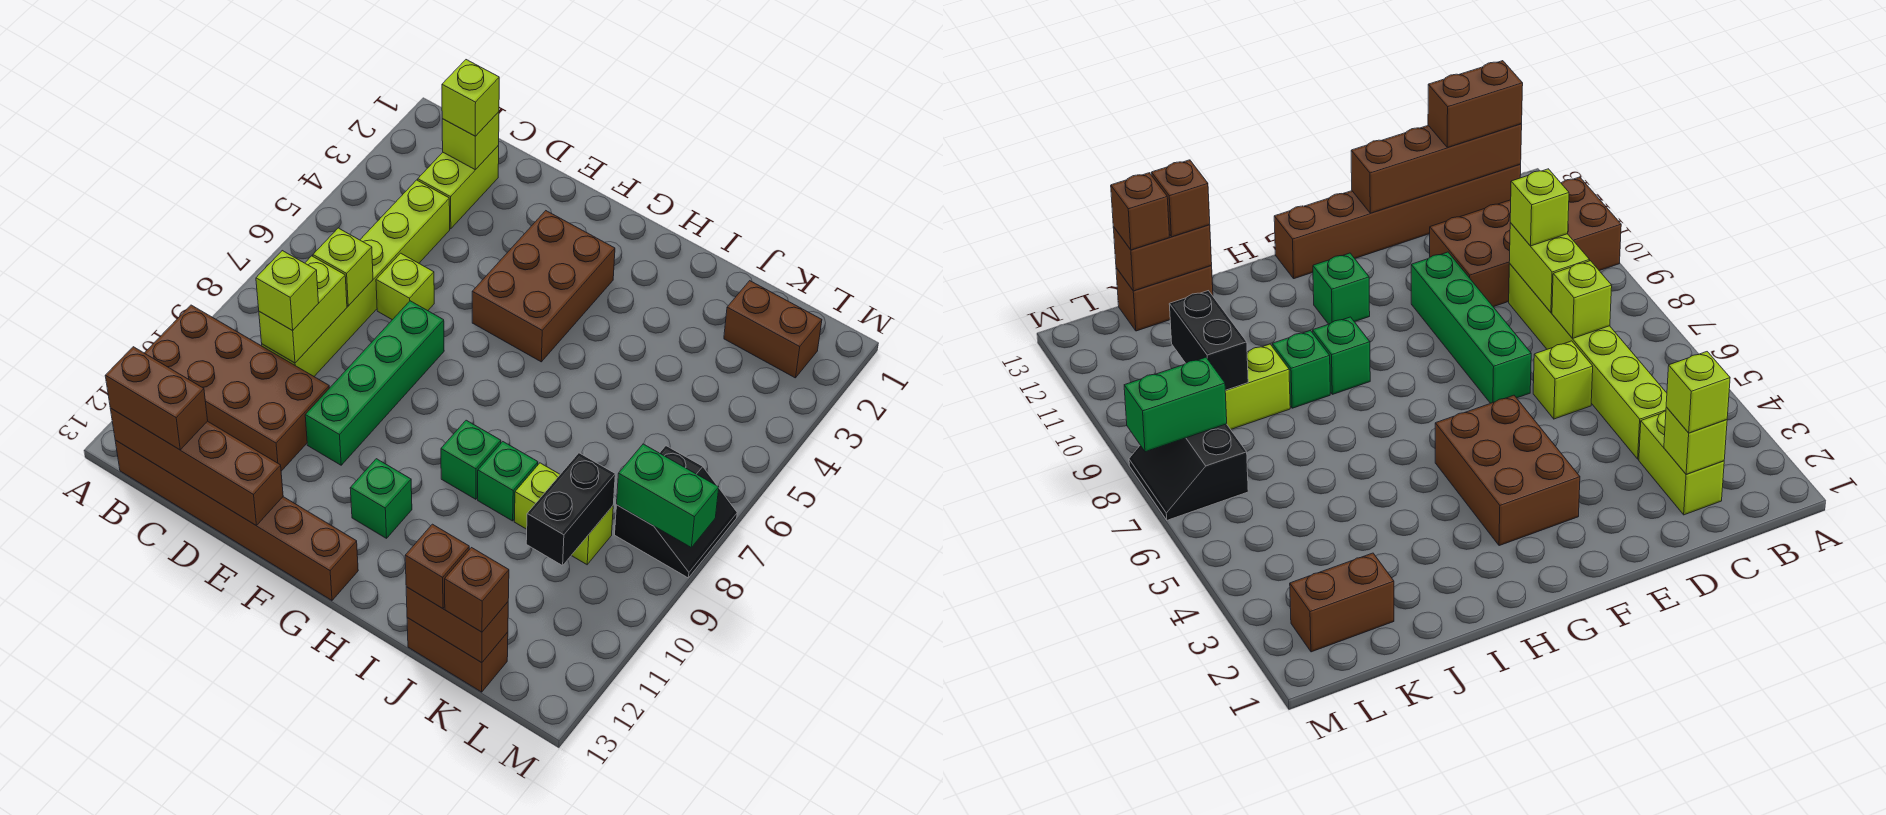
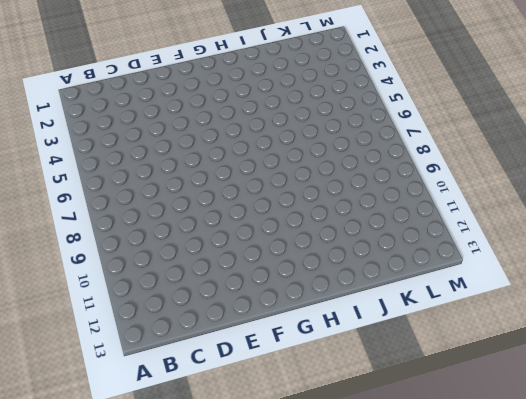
none -> brown brick A10:D11 level 1
none -> brown brick B13:G13 level 1
none -> lime brick C2:C3 level 1

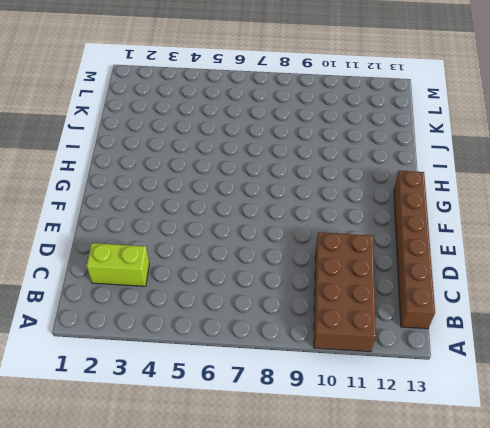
none -> lime brick C4:C9 level 1
none -> lime brick D6 level 1
none -> green brick E7:E10 level 1

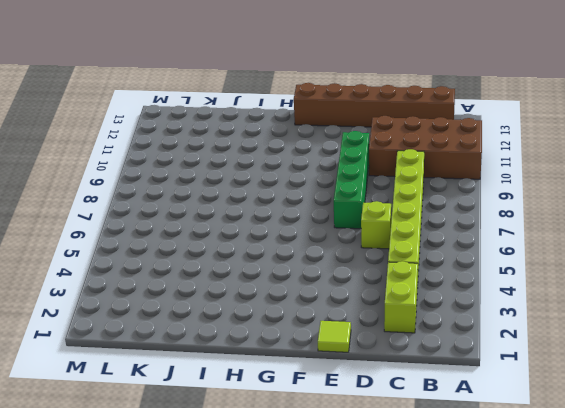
lime tile E1 level 1 -> none
none -> brown brick F3:G5 level 1
none -> green brick G11 level 1
none -> green brick H9 level 1

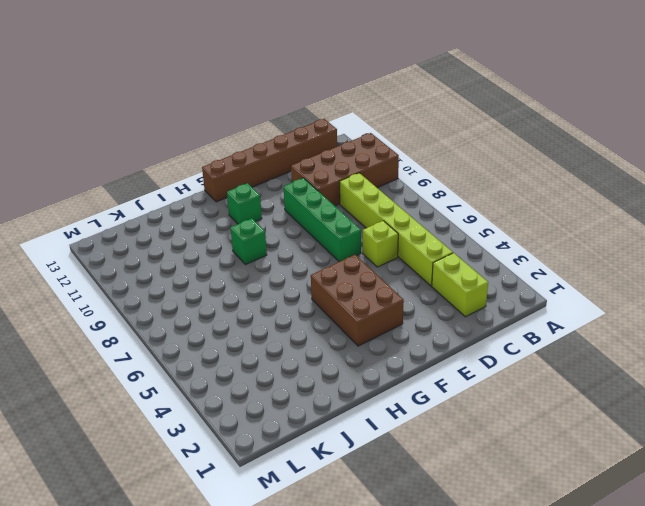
none -> green brick I9 level 1
none -> lime brick J9:K9 level 1
none -> brown brick J13:K13 level 1

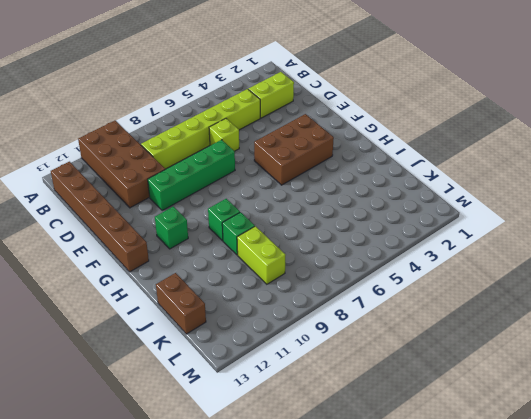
none -> brown brick K2:L2 level 1
none -> black slope L7:M8 level 1 top L
none -> brown brick B13:E13 level 2

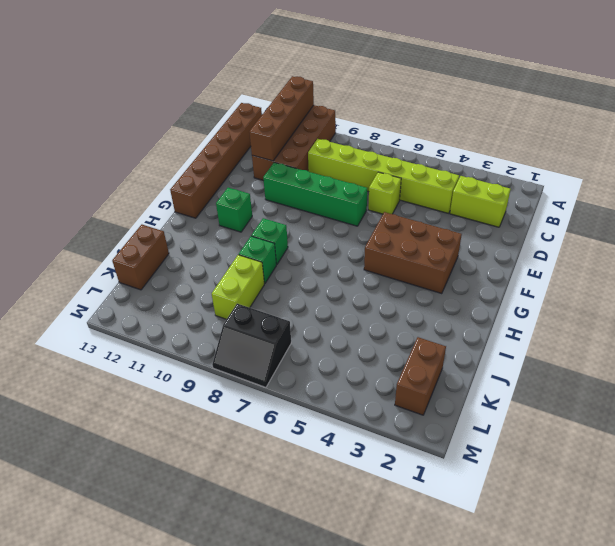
brown brick A11:D11 level 2 -> brown brick B13:E13 level 2
none -> lime brick C2 level 2
none -> lime brick C7 level 2
none -> lime brick C8:C9 level 2

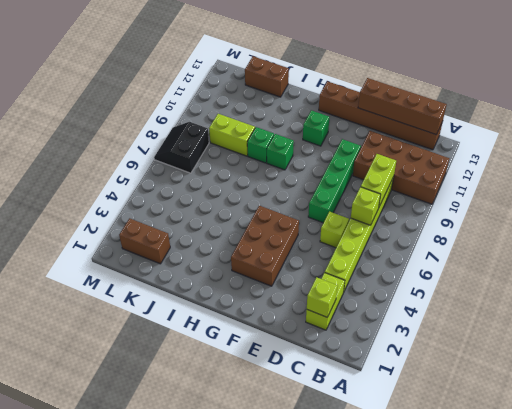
none -> brown brick J13:K13 level 2
none -> black brick K9:K10 level 2
none -> green brick L8:M8 level 2

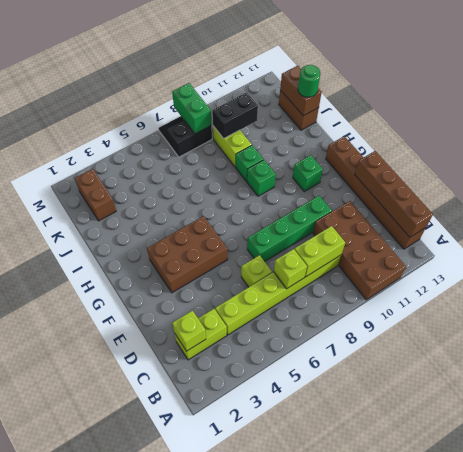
green round brick J13 level 3 -> brown brick J13 level 3
none -> brown brick B13:C13 level 3
none -> lime brick C2 level 3
none -> lime brick C9 level 3

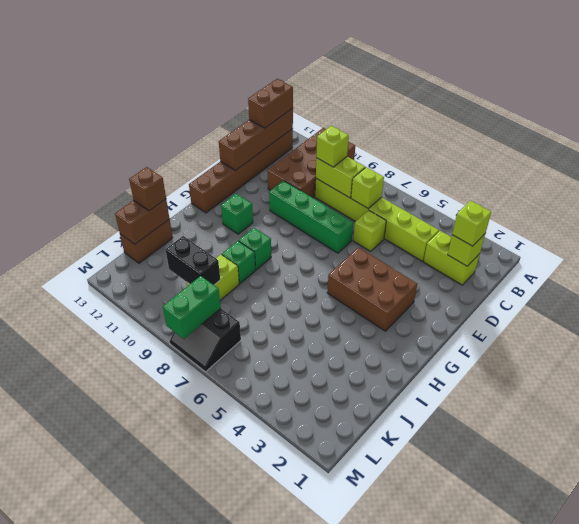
none -> brown brick K2:L2 level 1
none -> brown brick K13 level 3

